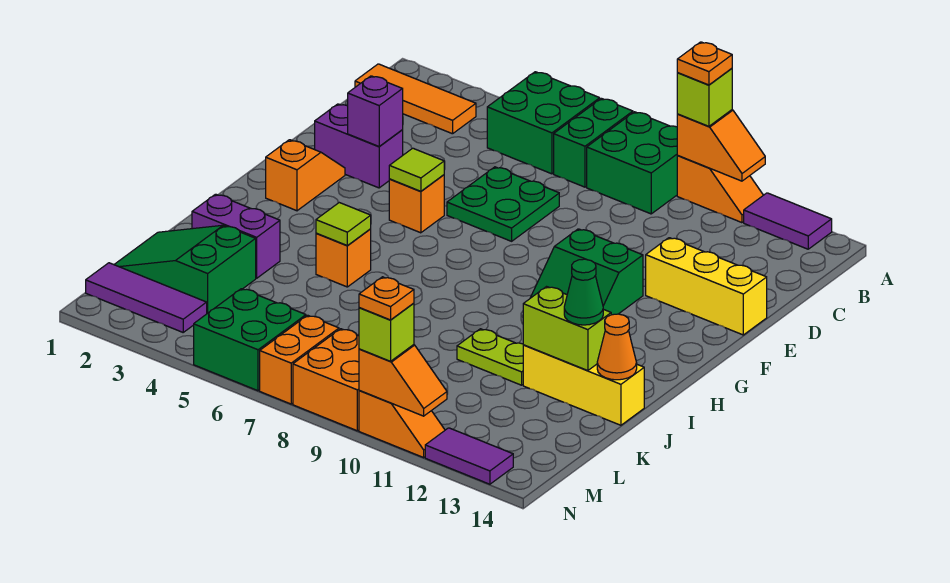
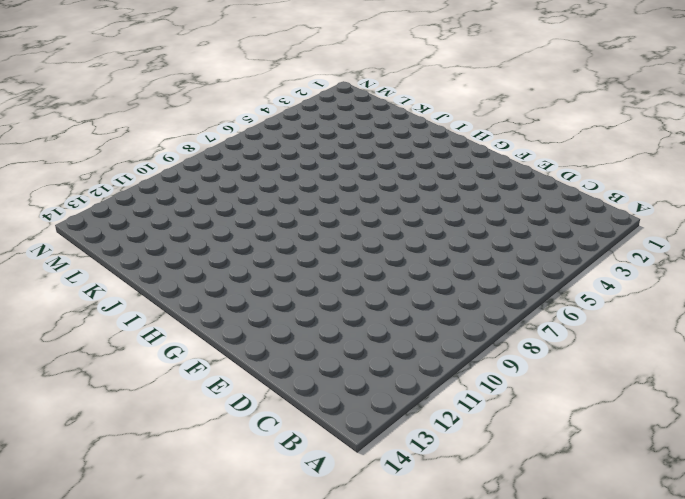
none -> green brick A5:B6 level 1
none -> green brick A7:B7 level 1
none -> green brick A8:B9 level 1
none -> orange slope A10:A11 level 1 top 10

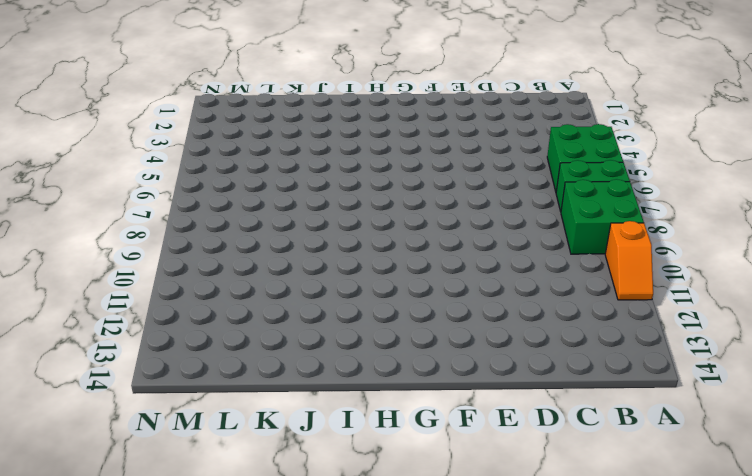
none -> purple tile A12:A13 level 1
none -> orange tile B1:B3 level 1
none -> green plate D6:E7 level 1
none -> purple brick E2:E3 level 1

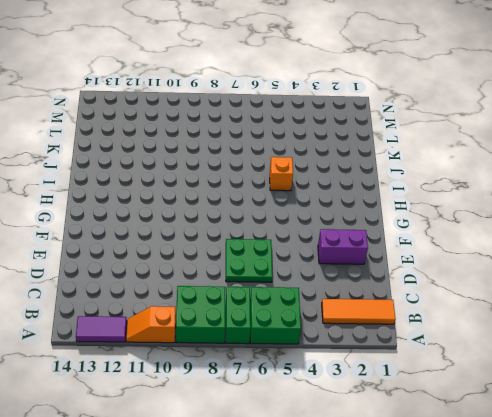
none -> yellow brick E12:E14 level 1
none -> orange slope F2:G2 level 1 top G
none -> orange brick F5 level 1
none -> green slope F10:G11 level 1 top F

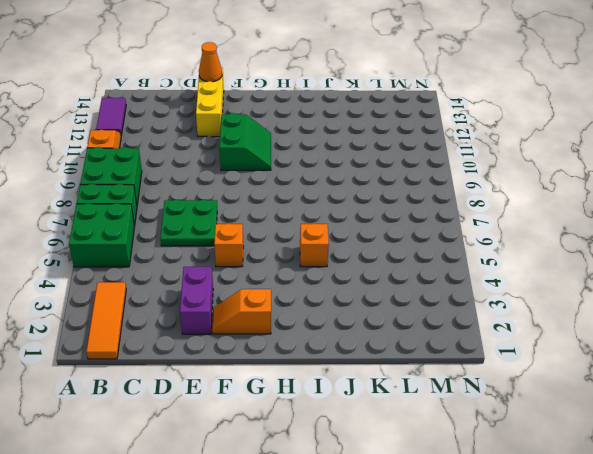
orange cone E14 level 2 -> orange cone J14 level 2
none -> purple brick J2:J3 level 1
none -> lime plate J10:J11 level 1
none -> yellow brick J12:J14 level 1
none -> green slope K1:L3 level 1 top 3

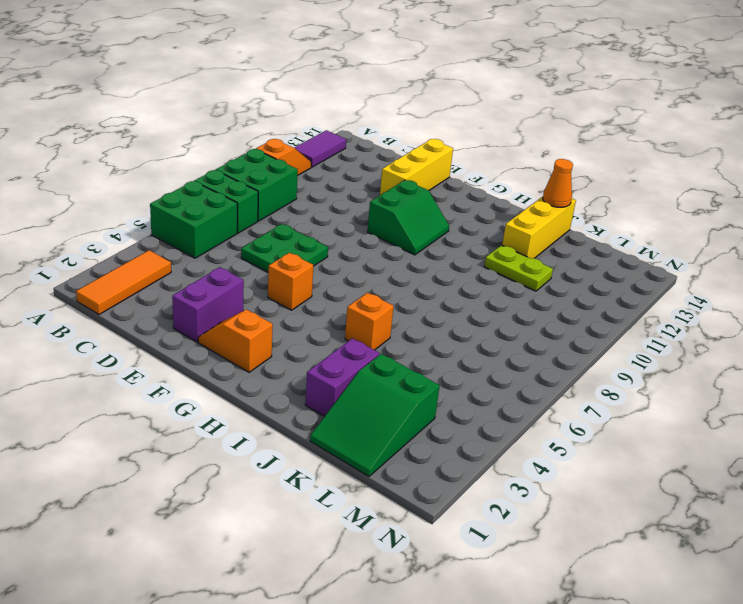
lime plate J11:K11 level 1 -> lime plate J10:J11 level 1
none -> purple tile M1:M3 level 1
none -> green brick M5:N6 level 1
none -> orange brick M7:N7 level 1
none -> orange brick M8:N9 level 1

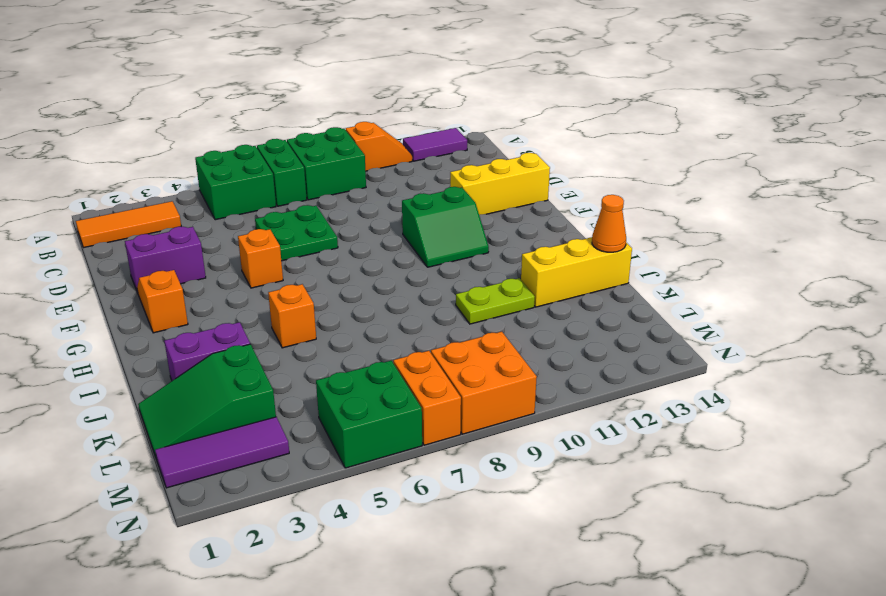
none -> orange slope N10:N11 level 1 top 10
none -> purple tile N12:N13 level 1
none -> orange slope A10:A11 level 2 top 10
none -> purple brick E3 level 2

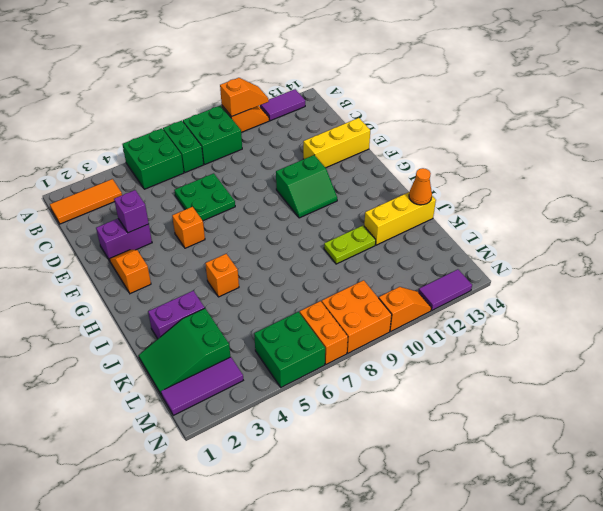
none -> lime tile F5 level 2
none -> lime tile I5 level 2
none -> lime brick J12:J13 level 2
none -> orange slope N10:N11 level 2 top 10

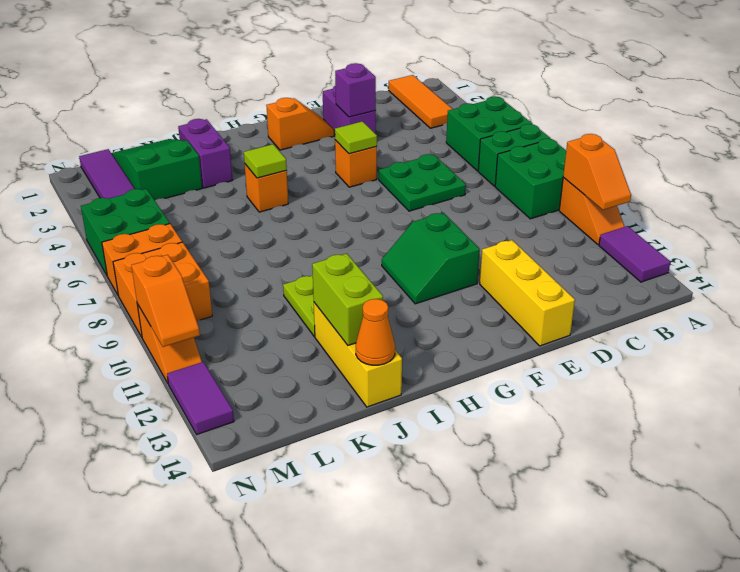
none -> lime brick A10 level 3
none -> green cone J13 level 3
none -> lime brick N10 level 3
none -> orange plate A10 level 4

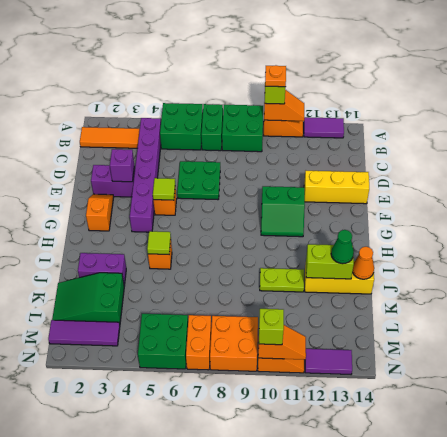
purple brick B4:G4 level 1 -> none
none -> orange plate N10 level 4

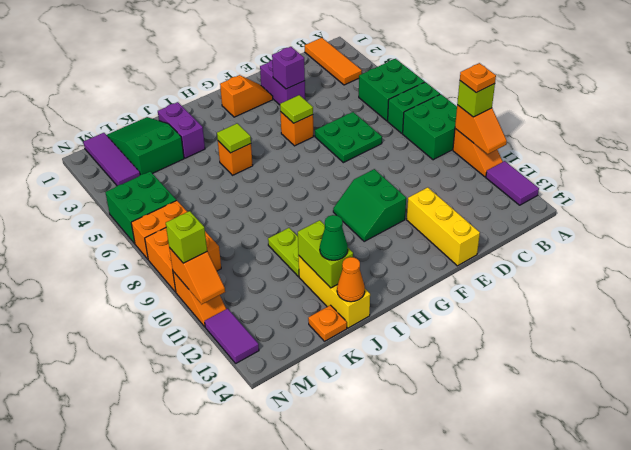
orange plate K14 level 1 -> orange plate N10 level 4

